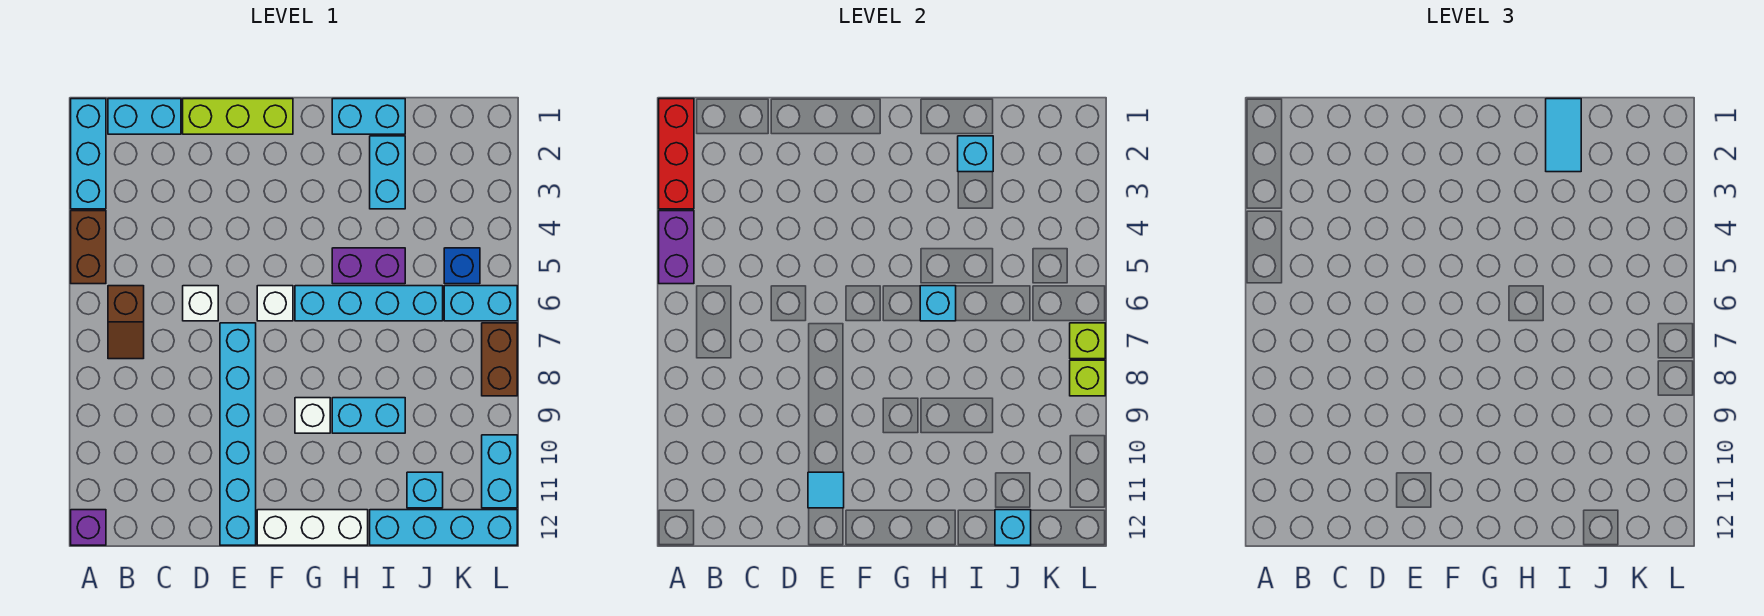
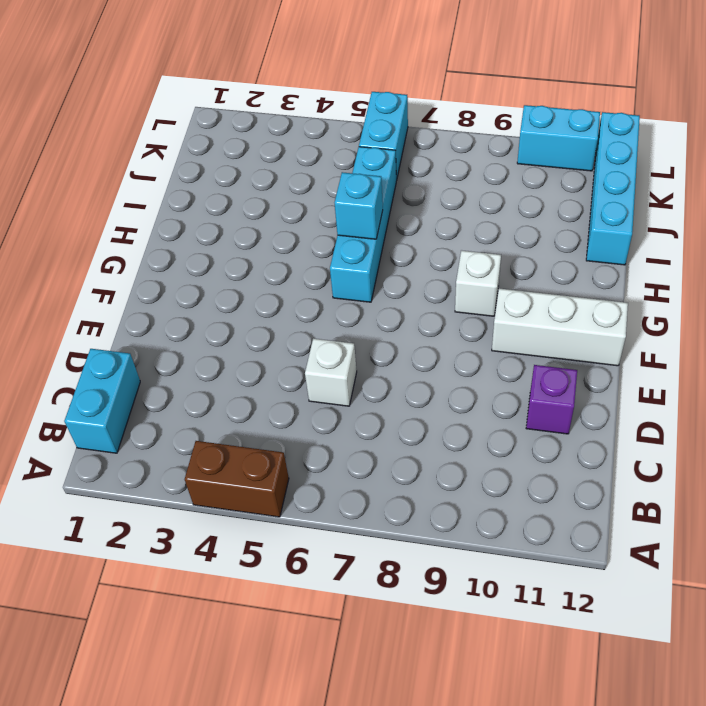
purple brick D11 level 1 -> purple brick A12 level 1
white brick F10:F12 level 1 -> white brick F12:H12 level 1
none -> cyan brick A1:A3 level 1
none -> brown slope B6:B7 level 1 top 6
none -> lime brick D1:F1 level 1
none -> cyan brick E7:E12 level 1

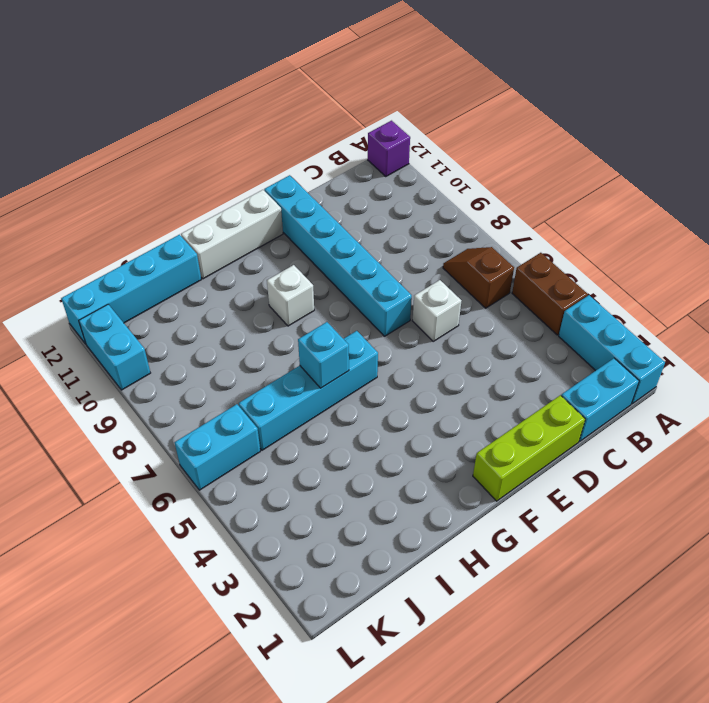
none -> white brick F6 level 1
none -> cyan brick H1:I1 level 1
none -> purple brick H5:I5 level 1
none -> cyan brick H9:I9 level 1

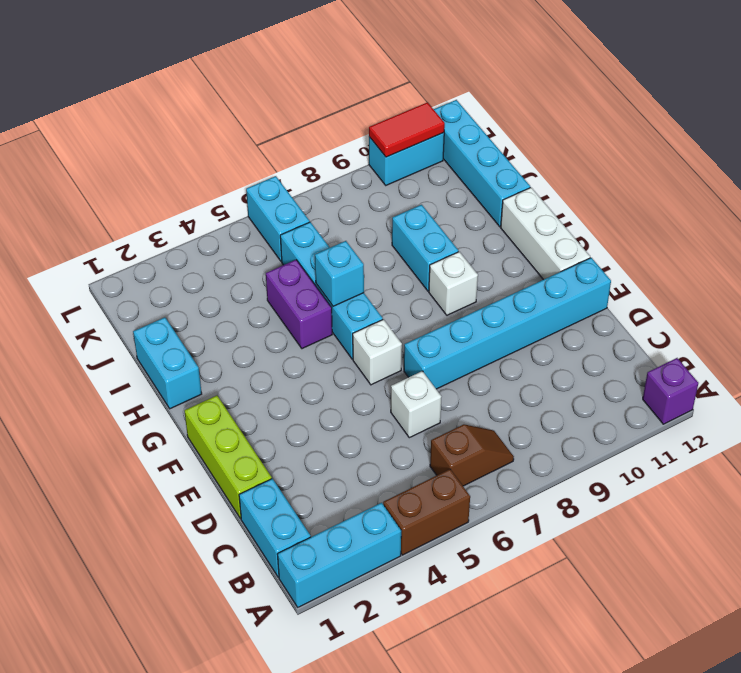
red tile L10:L11 level 2 -> none
none -> cyan brick I2:I3 level 1
none -> cyan brick J11 level 1
none -> blue brick K5 level 1
none -> brown brick L7:L8 level 1

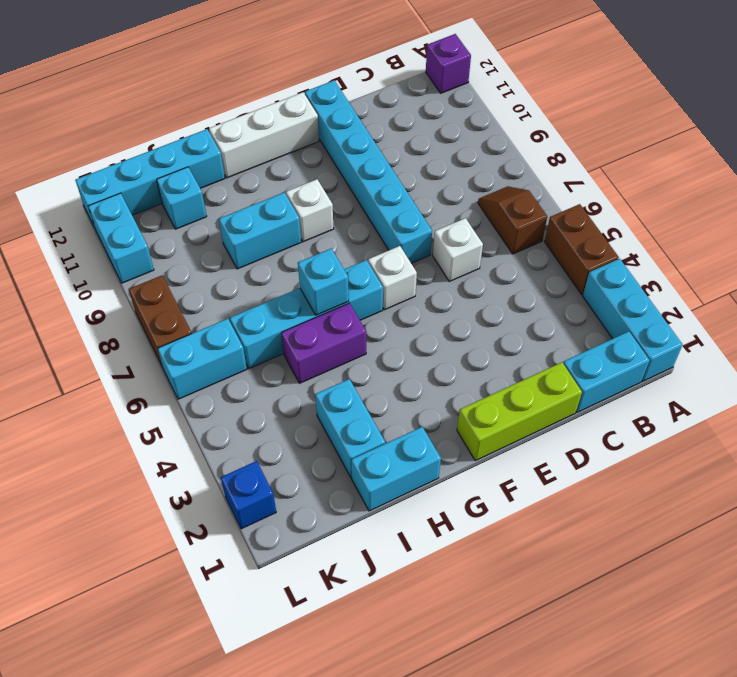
blue brick L2 level 1 -> blue brick K5 level 1
none -> red brick A1:A3 level 2
none -> purple brick A4:A5 level 2
none -> cyan tile E11 level 2
none -> cyan brick I2 level 2

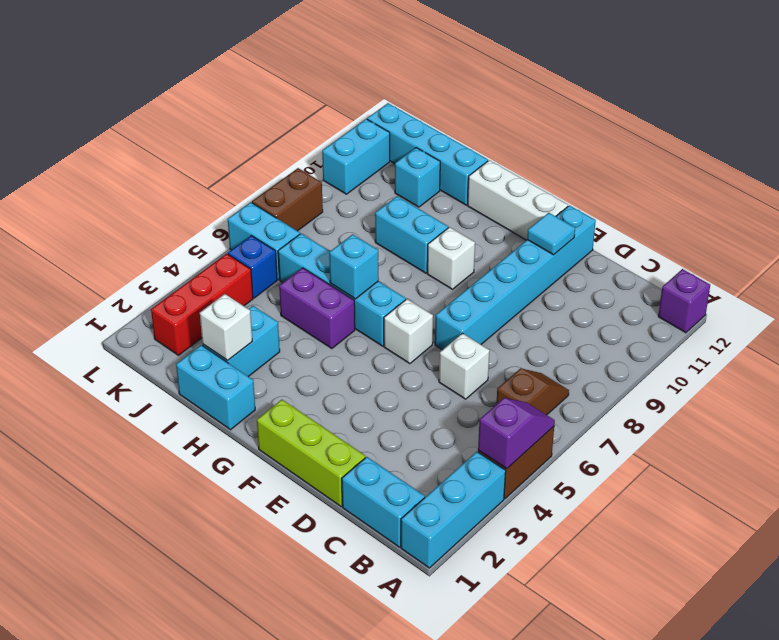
purple slope A4:A5 level 2 top 4 -> purple brick A4:A5 level 2
white brick I2 level 2 -> cyan brick I2 level 2
red brick K2:K4 level 1 -> red brick A1:A3 level 2
none -> cyan brick J12 level 2
none -> lime brick L7 level 2
none -> lime brick L8 level 2
none -> cyan tile I1:I2 level 3

